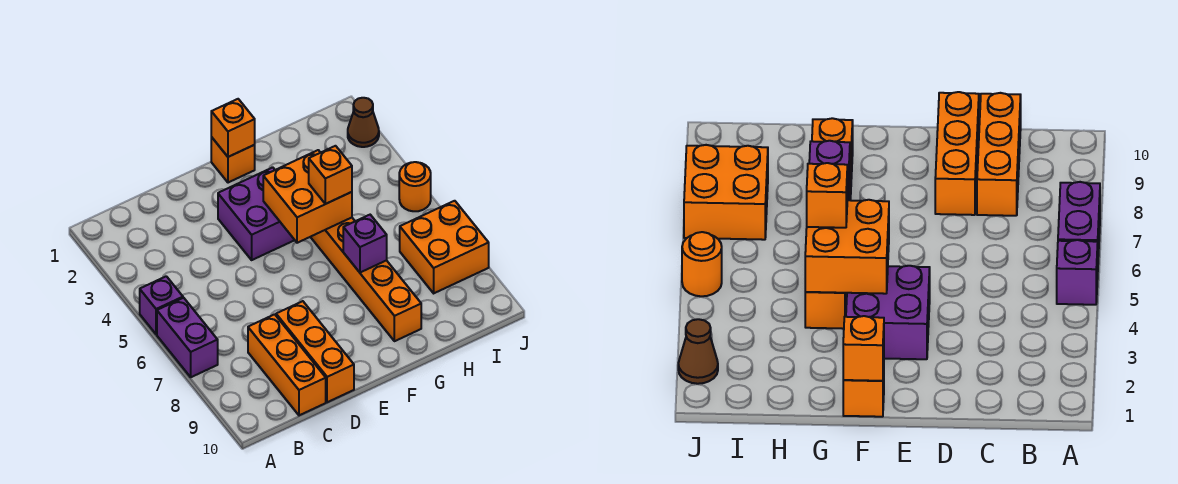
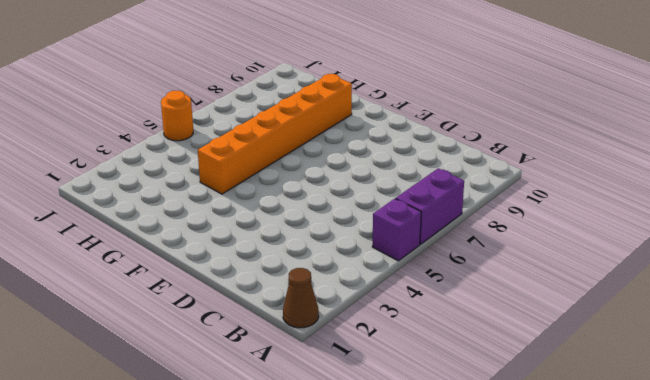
brown cone A1 level 1 -> brown cone J2 level 1
none -> orange brick C8:C10 level 1
none -> orange brick D8:D10 level 1
none -> purple brick E3:F4 level 1

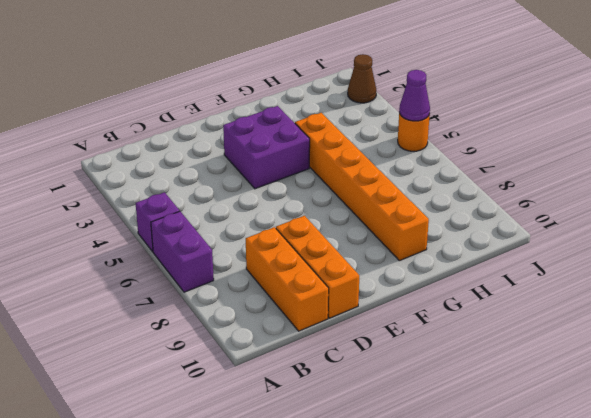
purple cone J5 level 2 -> none
none -> orange brick F1 level 1
none -> orange brick I7:J8 level 1
none -> orange brick F1 level 2

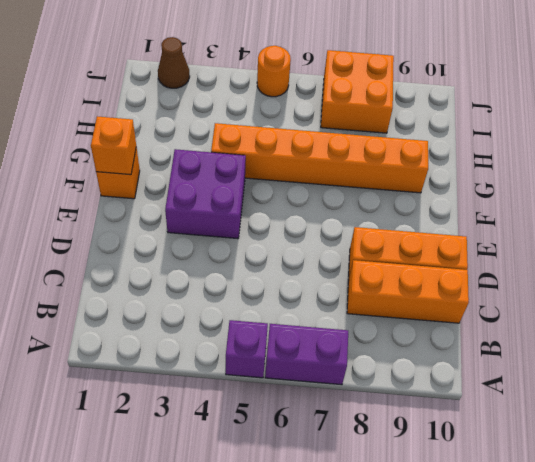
none -> orange brick F4:G5 level 2
none -> purple brick G7 level 2
none -> orange brick G5 level 3

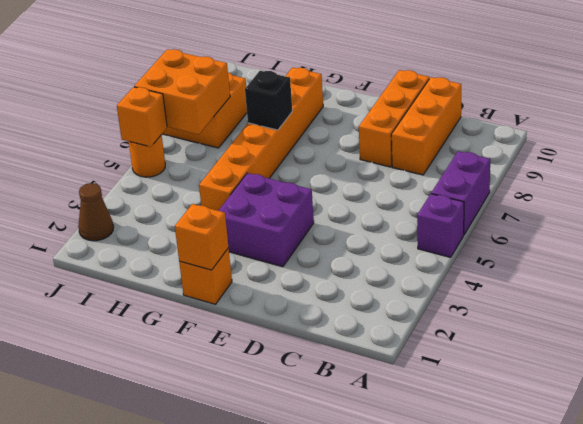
black brick G7 level 2 -> purple brick G7 level 2
orange brick I6:J7 level 2 -> orange brick F4:G5 level 2
orange brick J5 level 2 -> orange brick G5 level 3

